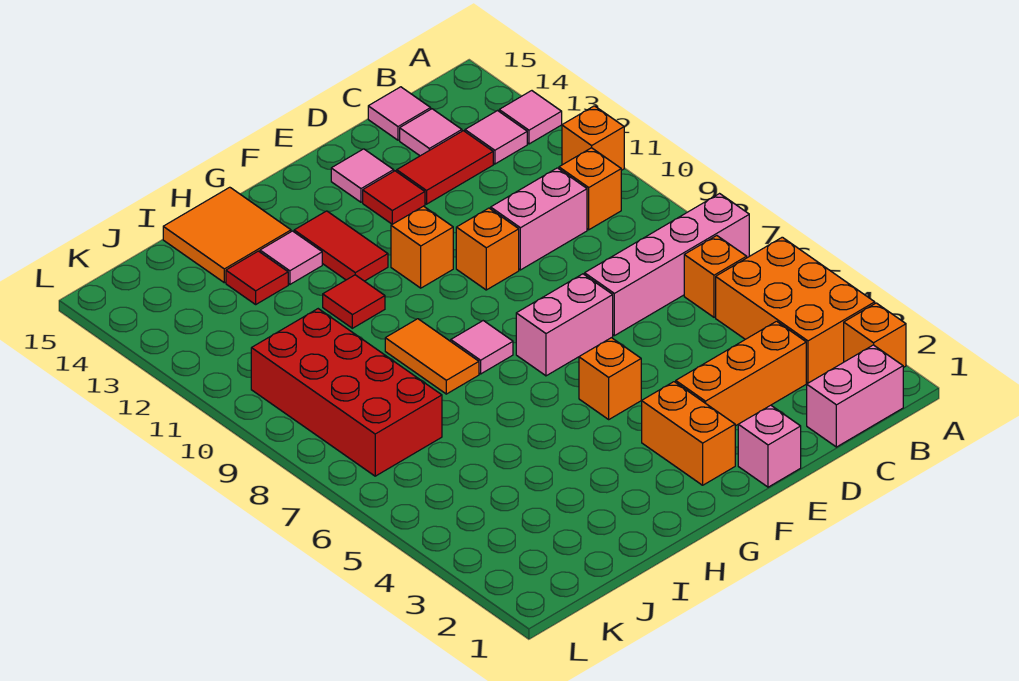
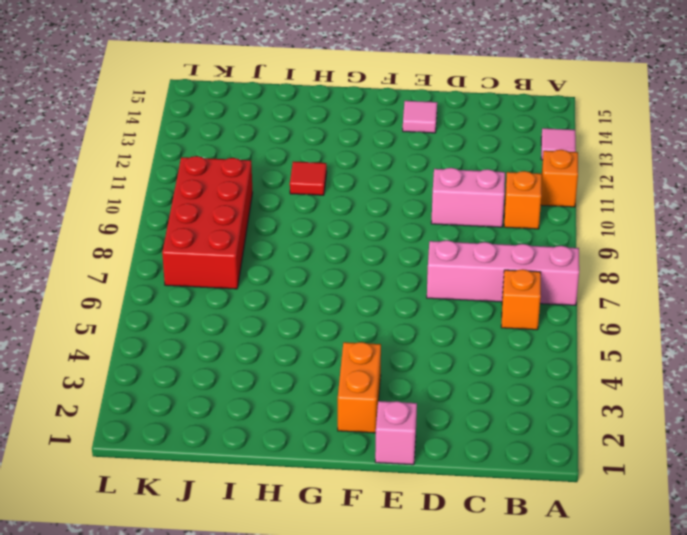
none -> orange brick A2 level 1
none -> orange brick A3:B5 level 1
none -> pink brick B1:C1 level 1
none -> pink tile B13 level 1

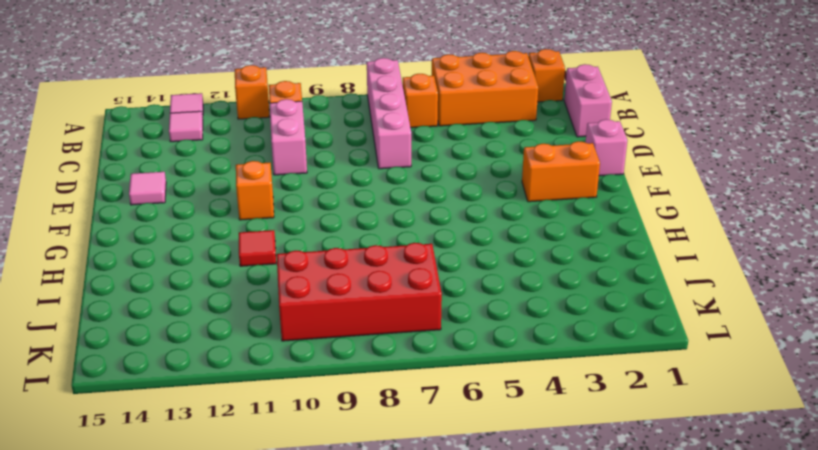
none -> orange brick C3:E3 level 1
none -> red tile C13:D13 level 1
none -> pink tile C14 level 1
none -> pink tile C15 level 1

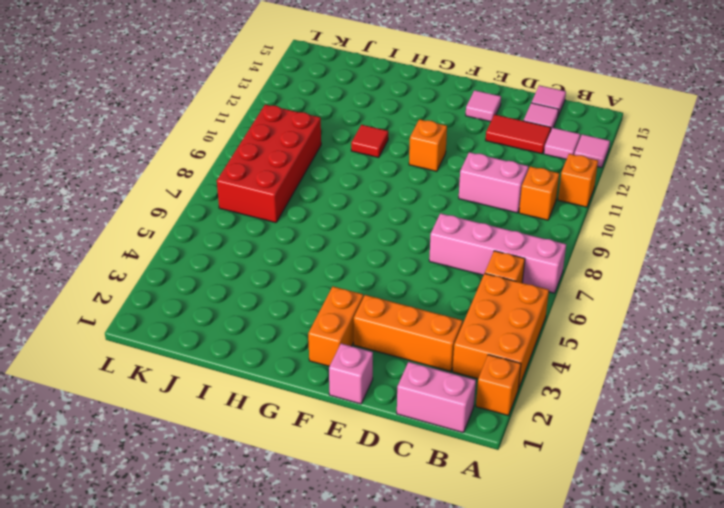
none -> pink brick E7:F7 level 1
none -> orange brick E10 level 1
none -> red tile E13 level 1
none -> orange brick F5 level 1

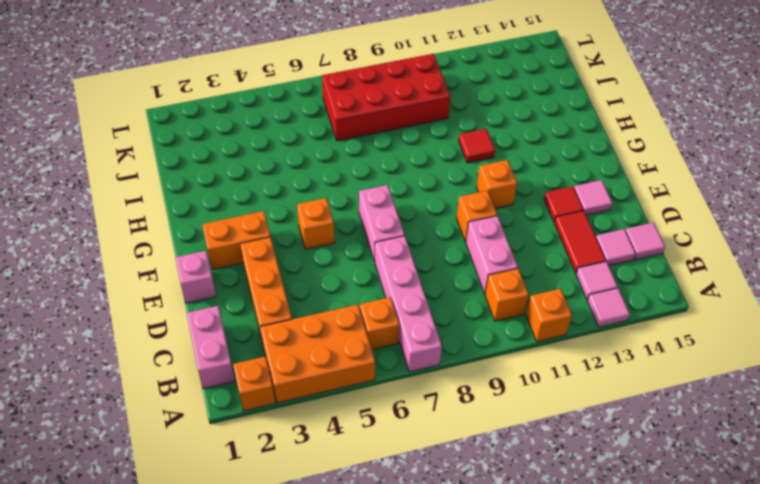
none -> pink tile G8 level 1
none -> red tile G12:G13 level 1
none -> orange tile H8:H9 level 1
none -> pink tile H13 level 1

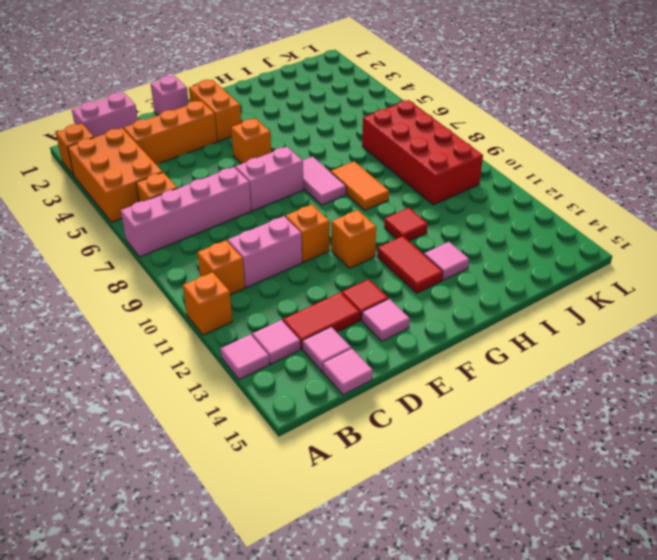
pink tile G7:G8 level 1 -> pink tile G8 level 1
none -> orange tile H14:I15 level 1
none -> red tile I13 level 1

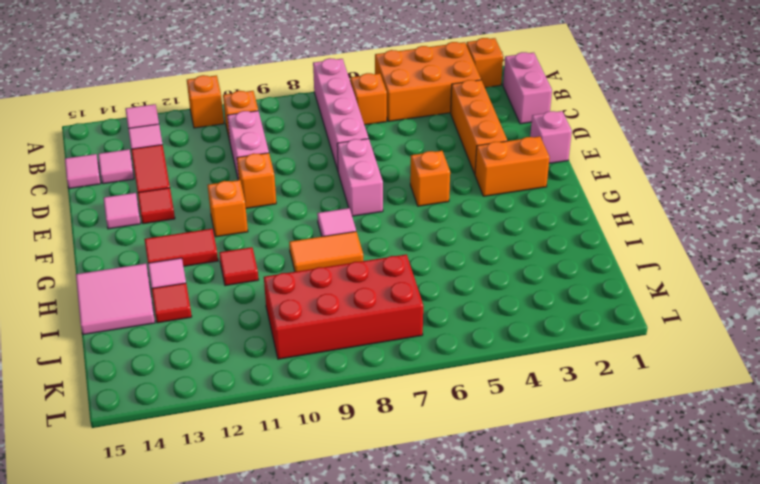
pink tile H14:I15 level 1 -> orange tile H14:I15 level 1

